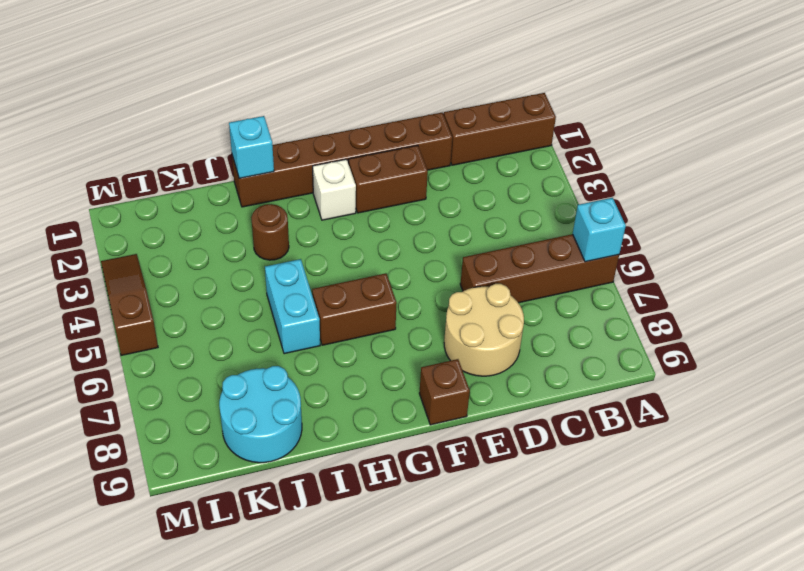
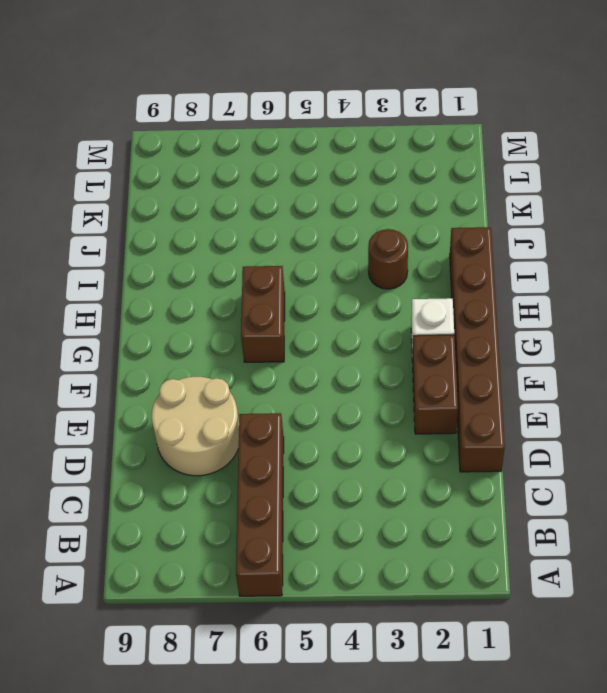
none -> brown brick A1:C1 level 1
none -> brown brick F9 level 1
none -> cyan brick I5:I6 level 1

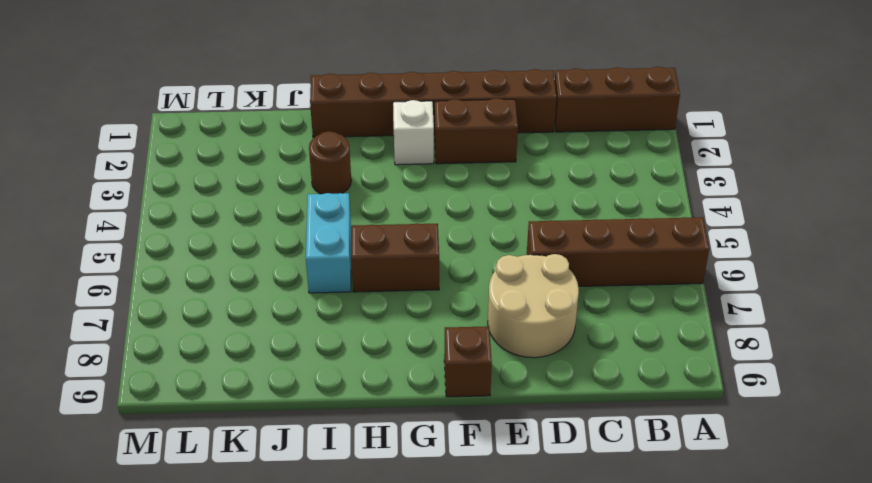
none -> cyan round brick J8:K9 level 1
none -> brown slope M3:M5 level 1 top 5
none -> cyan brick A6 level 2

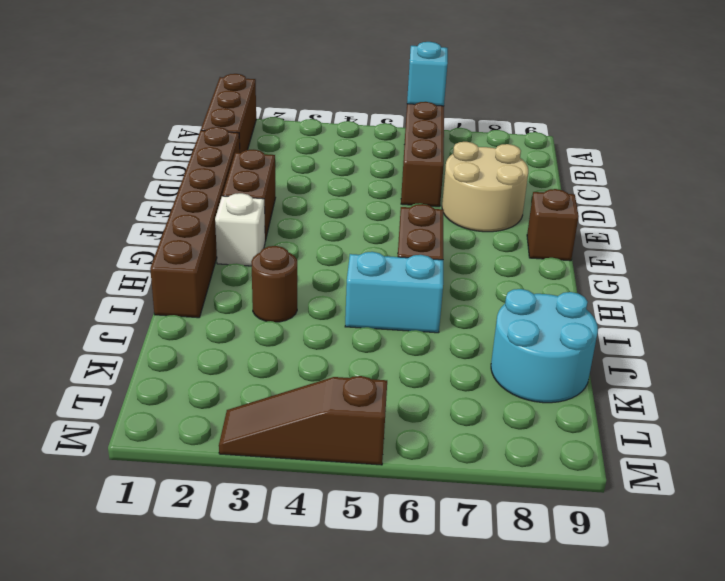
none -> cyan brick I1 level 2

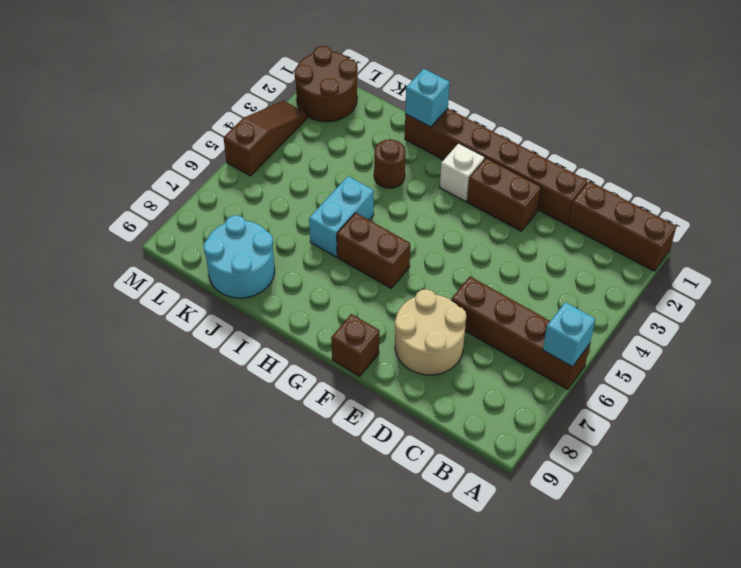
brown round brick L1:M2 level 1 -> none

